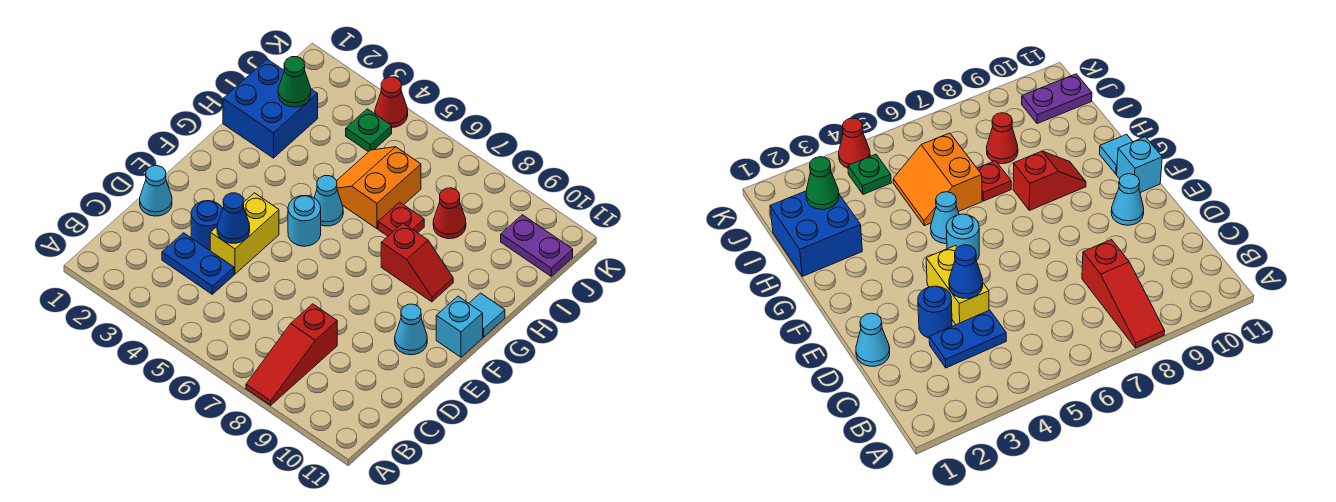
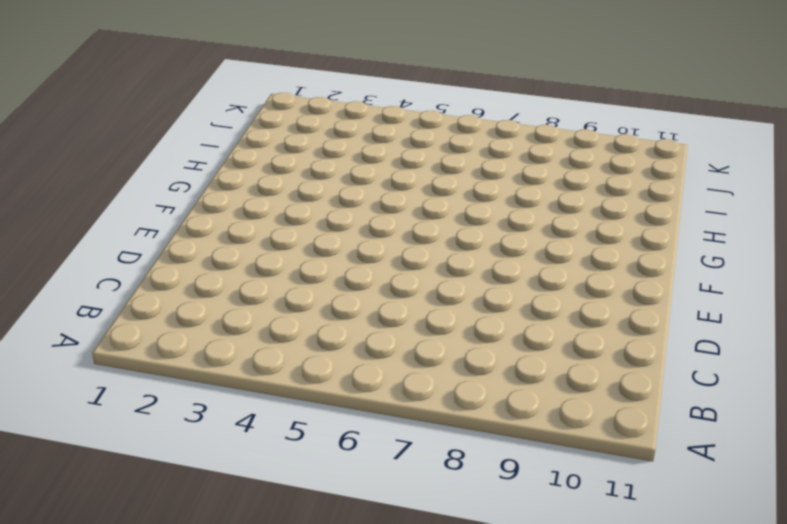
none -> red slope A8:C8 level 1 top C
none -> blue plate C3:C4 level 1
none -> cyan cone D1 level 1

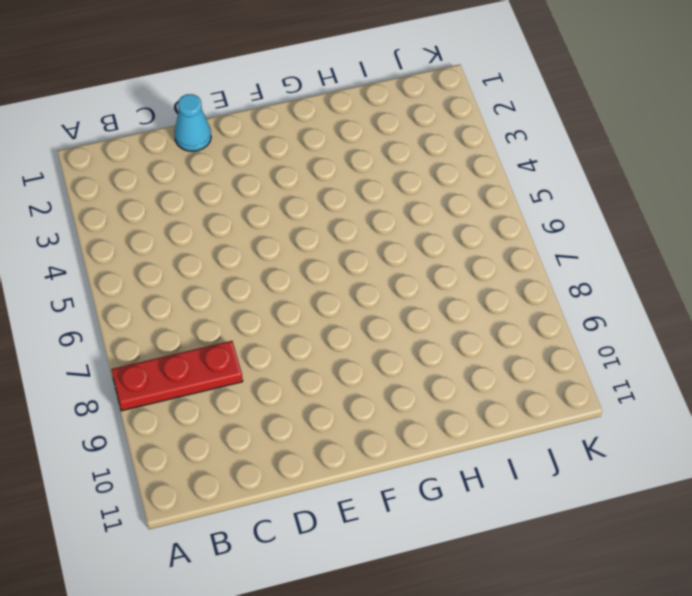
red plate A8:C8 level 1 -> red slope A8:C8 level 1 top C
none -> blue plate C3:C4 level 1
none -> blue round brick D3 level 1
none -> yellow brick D4:E4 level 1

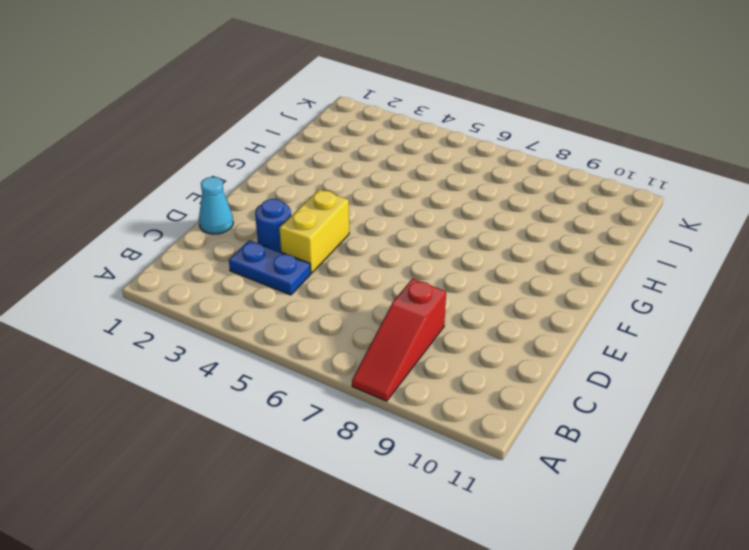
none -> cyan cone E10 level 1
none -> cyan round brick F5 level 1
none -> cyan brick F11 level 1

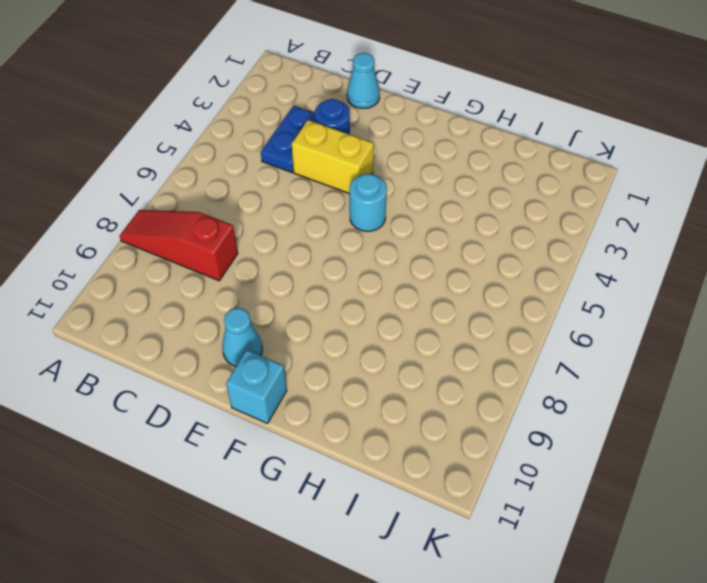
none -> cyan cone G5 level 1
none -> red slope G8:G9 level 1 top 8
none -> cyan tile G11 level 1

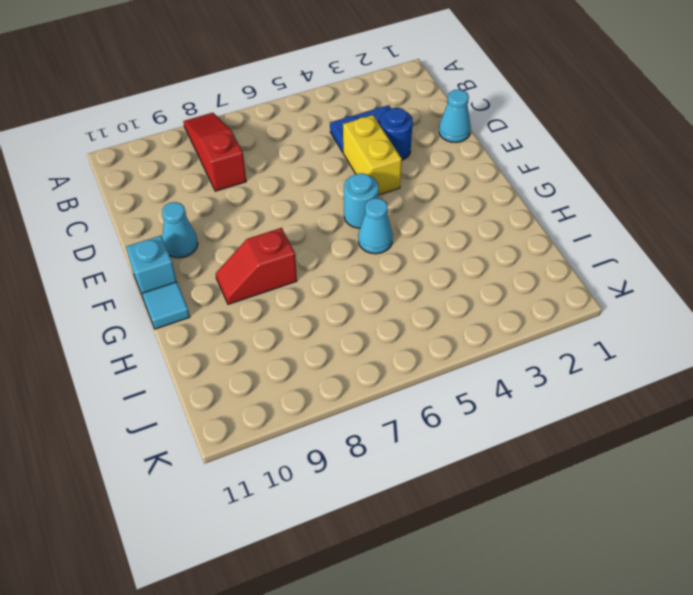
none -> blue brick H1:I2 level 1
none -> orange slope H5:I6 level 1 top 6
none -> red plate H7 level 1

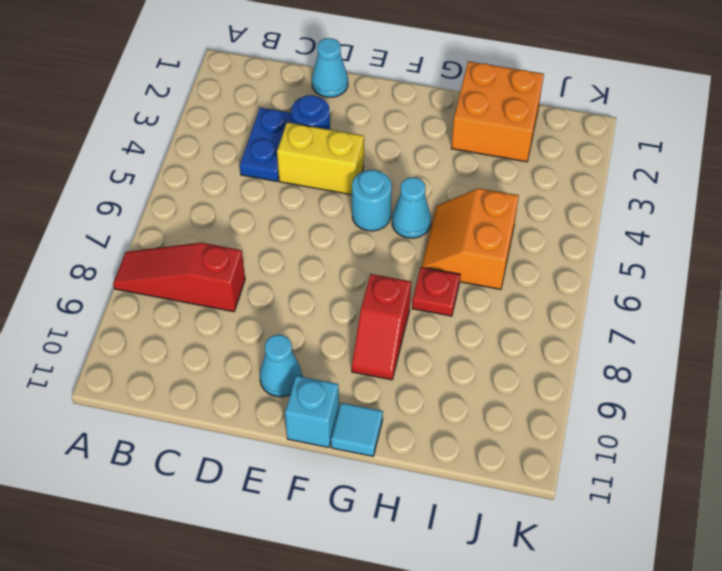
orange brick H1:I2 level 1 -> blue brick H1:I2 level 1
orange slope H5:I6 level 1 top I -> orange slope H5:I6 level 1 top 6
none -> red cone I8 level 1
none -> green plate J4 level 1
none -> purple plate J10:J11 level 1

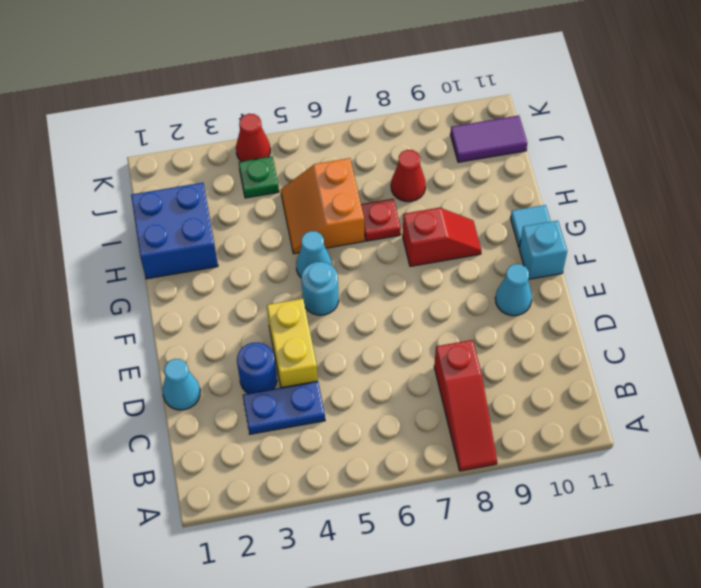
purple tile J10:J11 level 1 -> purple plate J10:J11 level 1
none -> blue cone D4 level 2
none -> green cone I2 level 2

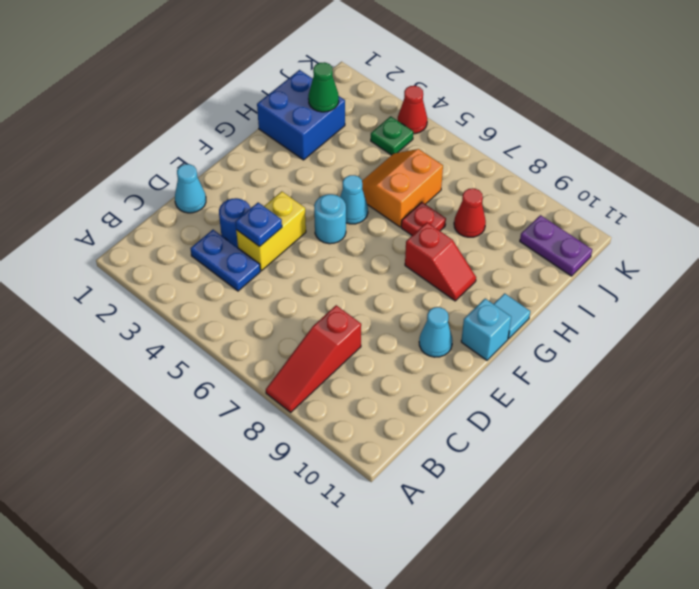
blue plate D4 level 2 -> blue cone D4 level 2

